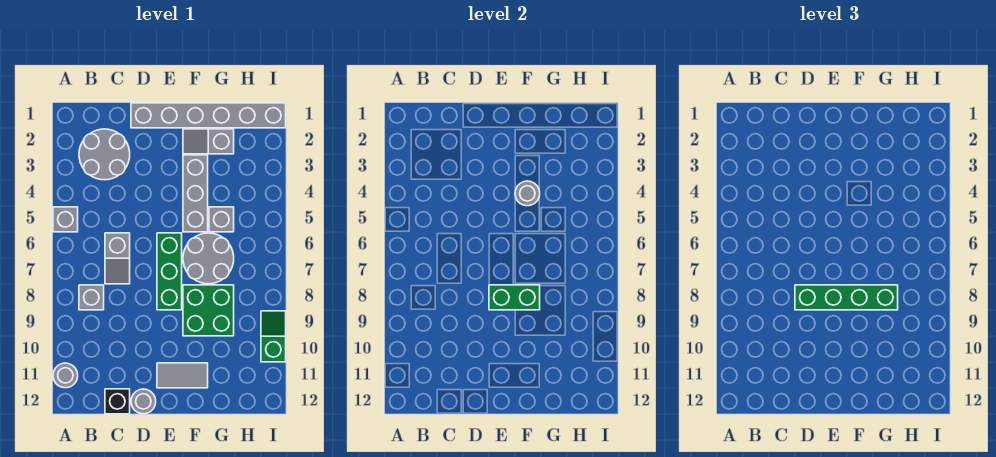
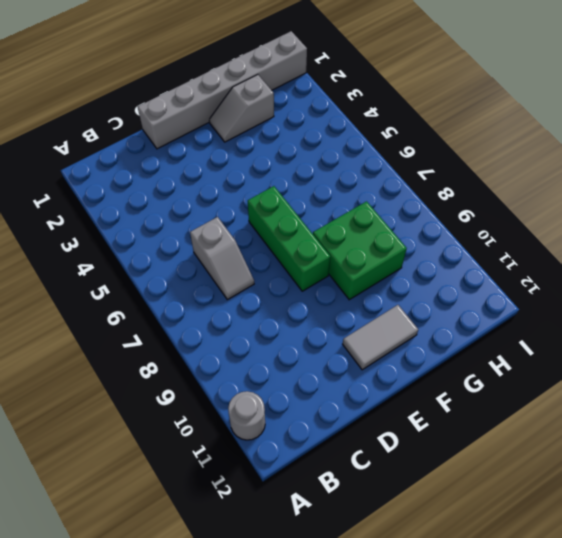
none -> grey brick A5 level 1
none -> grey round brick B2:C3 level 1
none -> grey brick B8 level 1

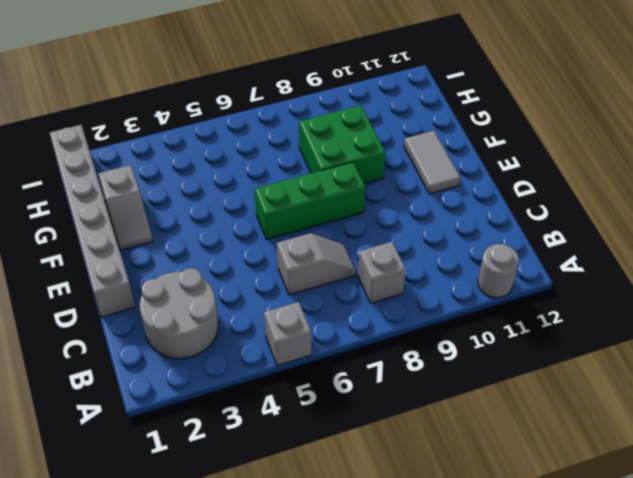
none -> black brick C12 level 1
none -> grey round brick D12 level 1
none -> grey brick F3:F5 level 1

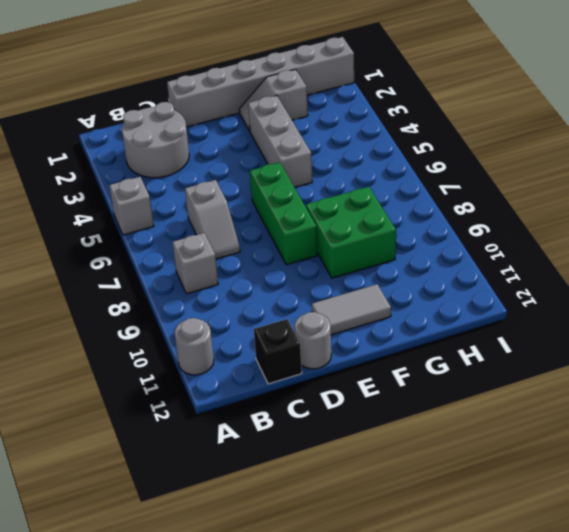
none -> grey round brick F6:G7 level 1
none -> grey brick G5 level 1
none -> green slope I9:I10 level 1 top 10

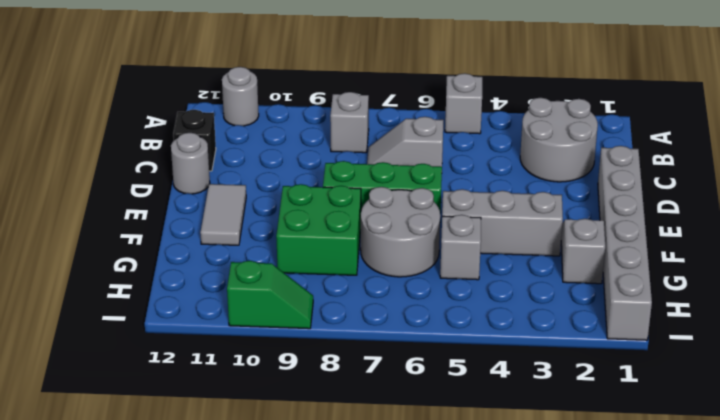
none -> green brick E8:F8 level 2
none -> grey round brick F4 level 2
none -> green brick D8:G8 level 3

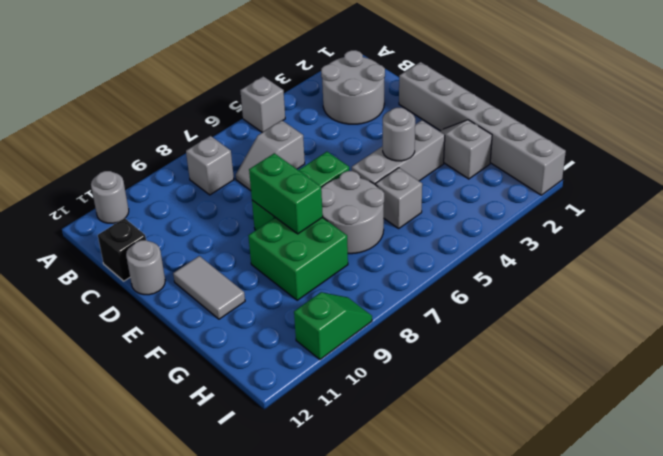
none -> green brick D8:G8 level 3

